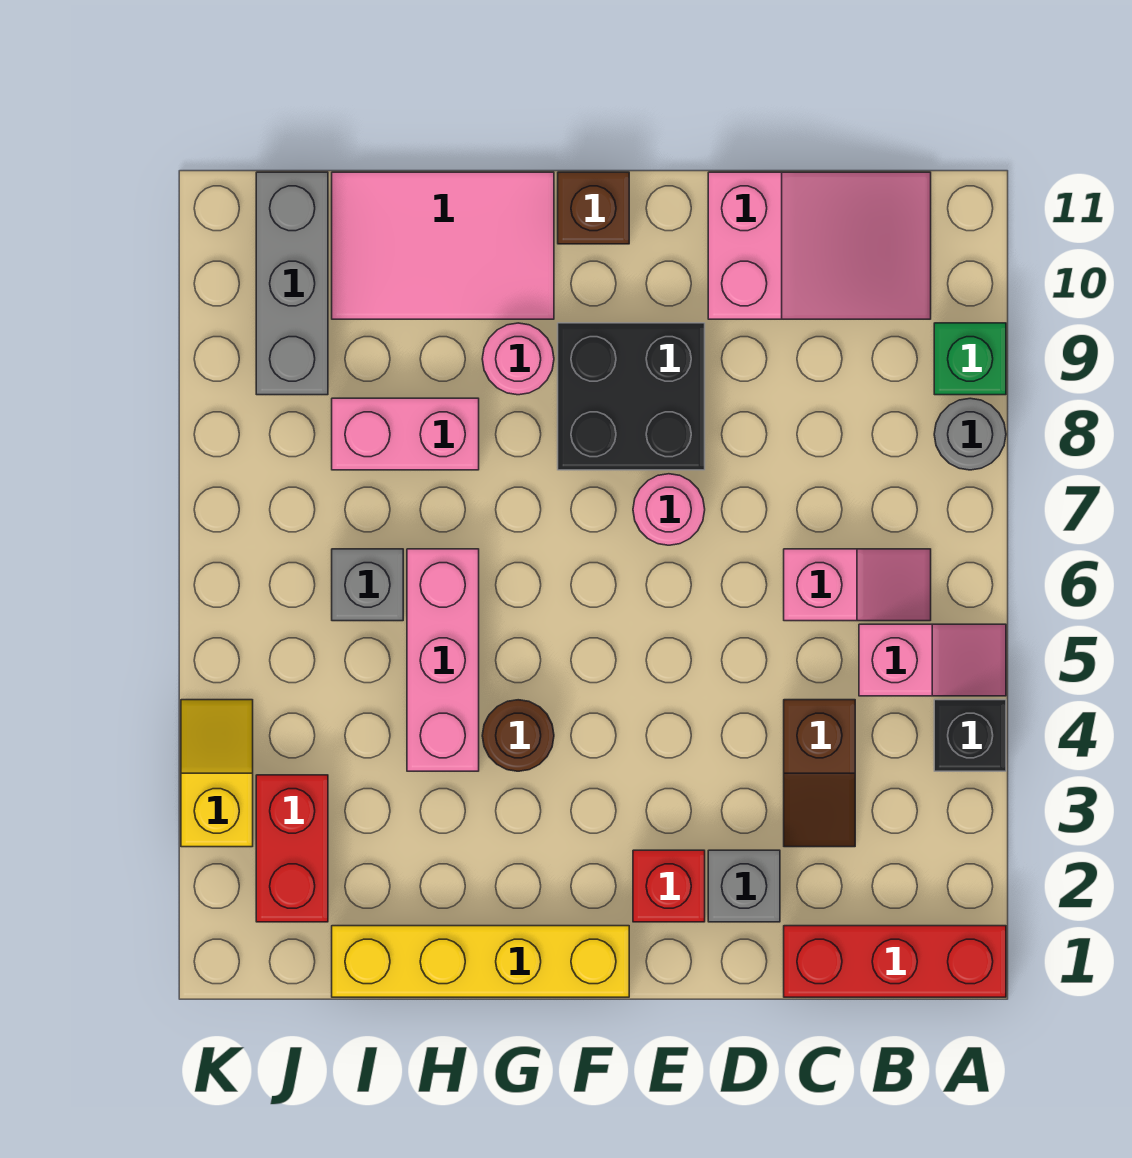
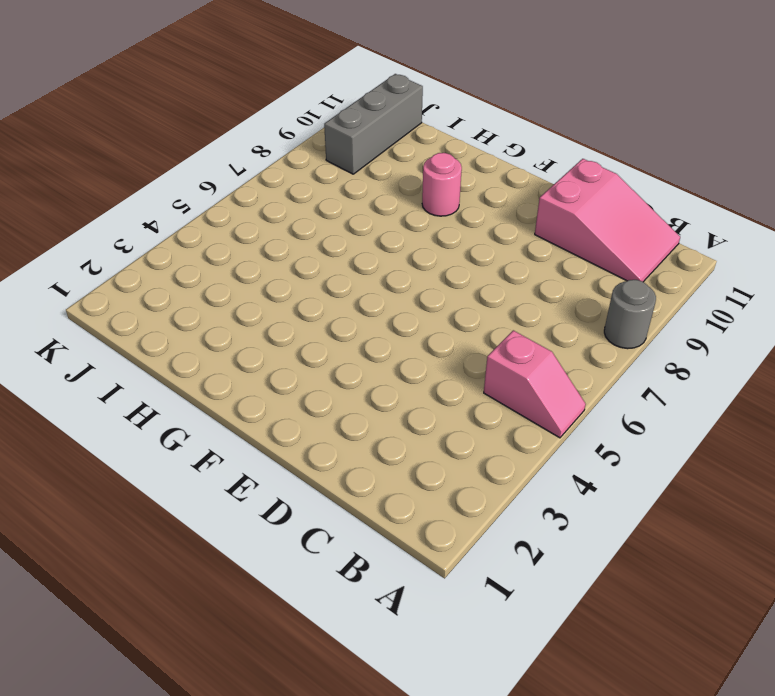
none -> red brick A1:C1 level 1
none -> black brick A4 level 1
none -> green brick A9 level 1

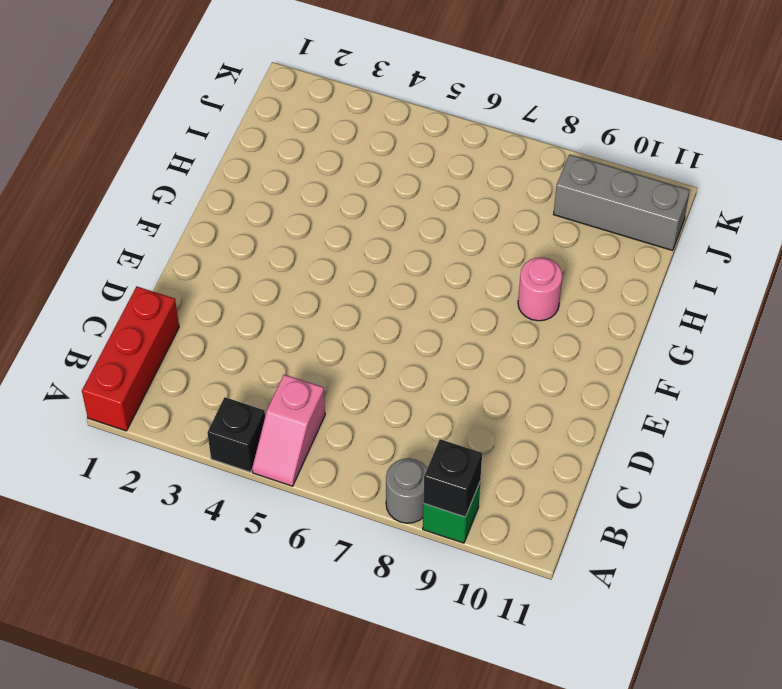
black brick A9 level 2 -> none
none -> pink slope B6:C6 level 1 top C
none -> pink slope B10:D11 level 1 top D
none -> brown slope C3:C4 level 1 top 4

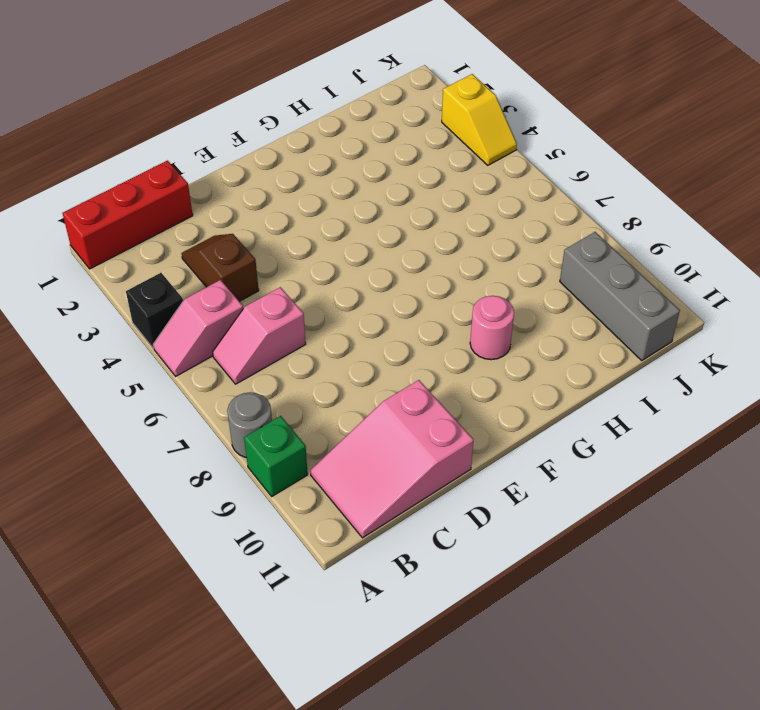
none -> grey brick D2 level 1
none -> red brick E2 level 1
none -> pink round brick E7 level 1

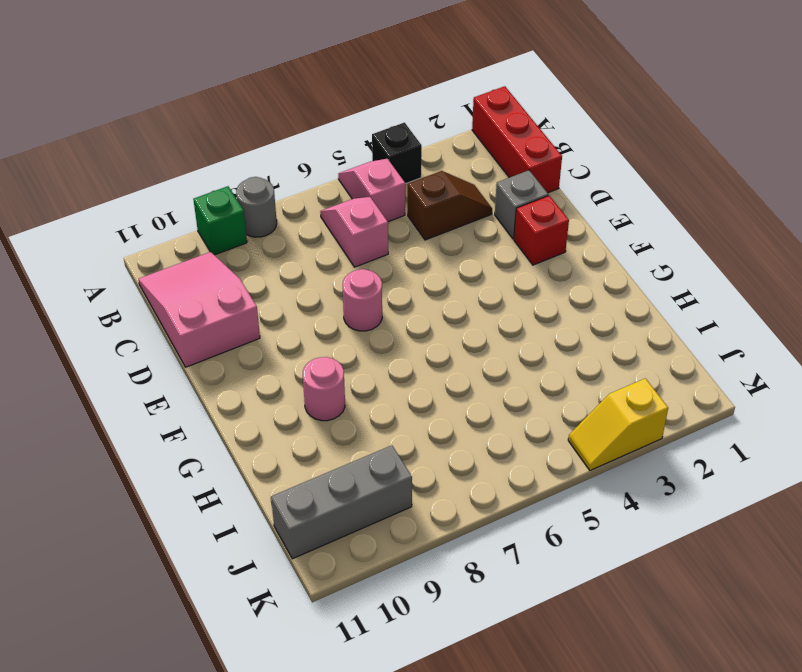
none -> black brick E8:F9 level 1
none -> yellow brick F1:I1 level 1
none -> brown brick F11 level 1

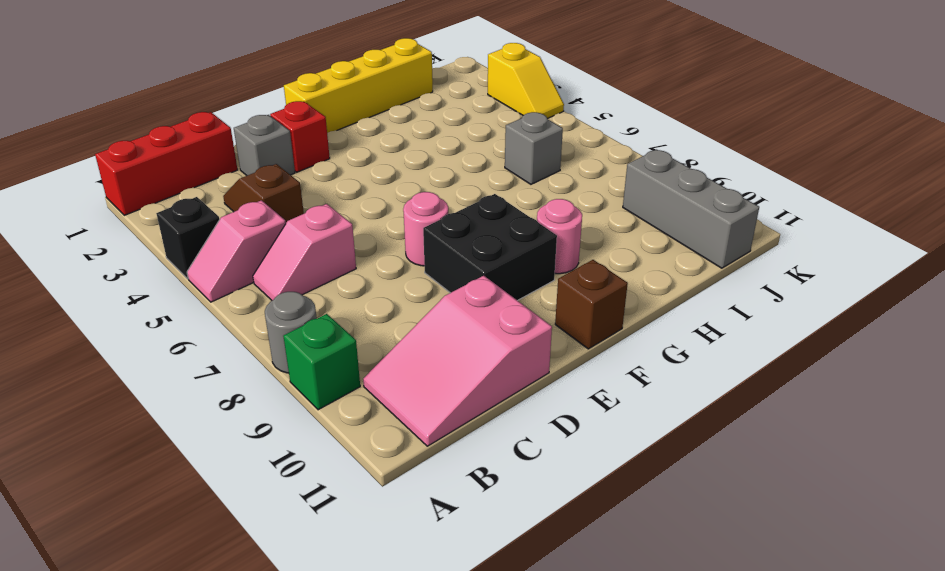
none -> brown round brick G4 level 1
none -> pink tile G10:I11 level 1
none -> pink brick H4:H6 level 1

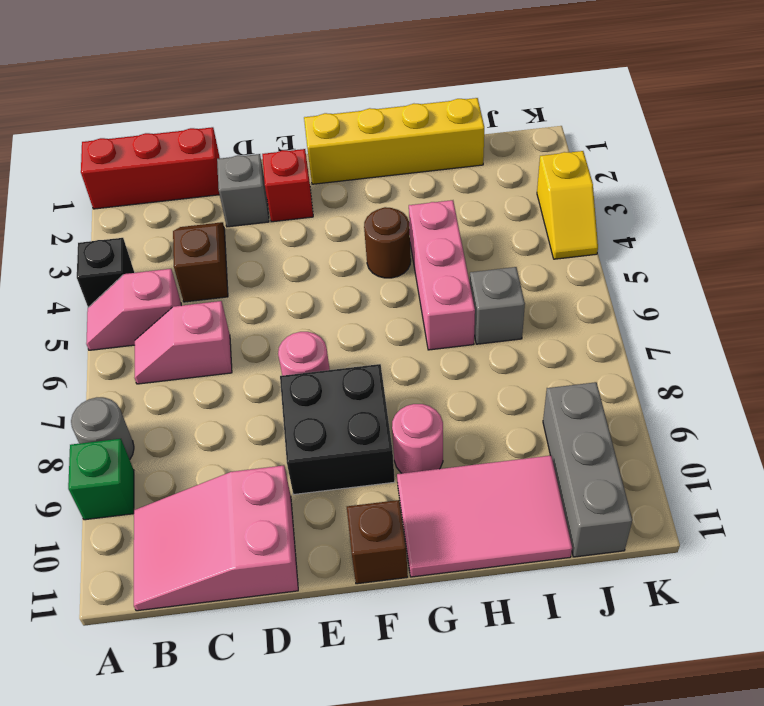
none -> pink brick H8:I8 level 1
none -> red brick J2:J3 level 1

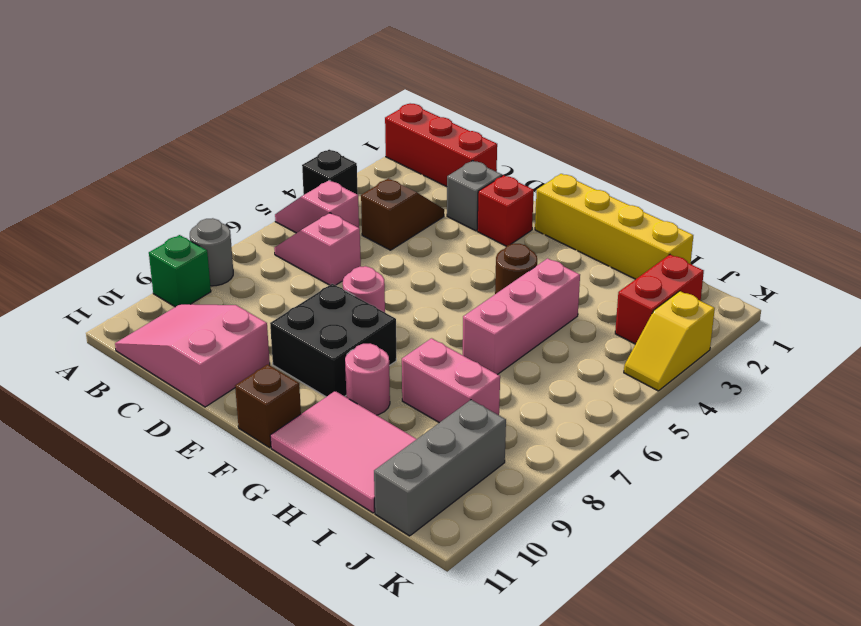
none -> grey brick I6 level 1

